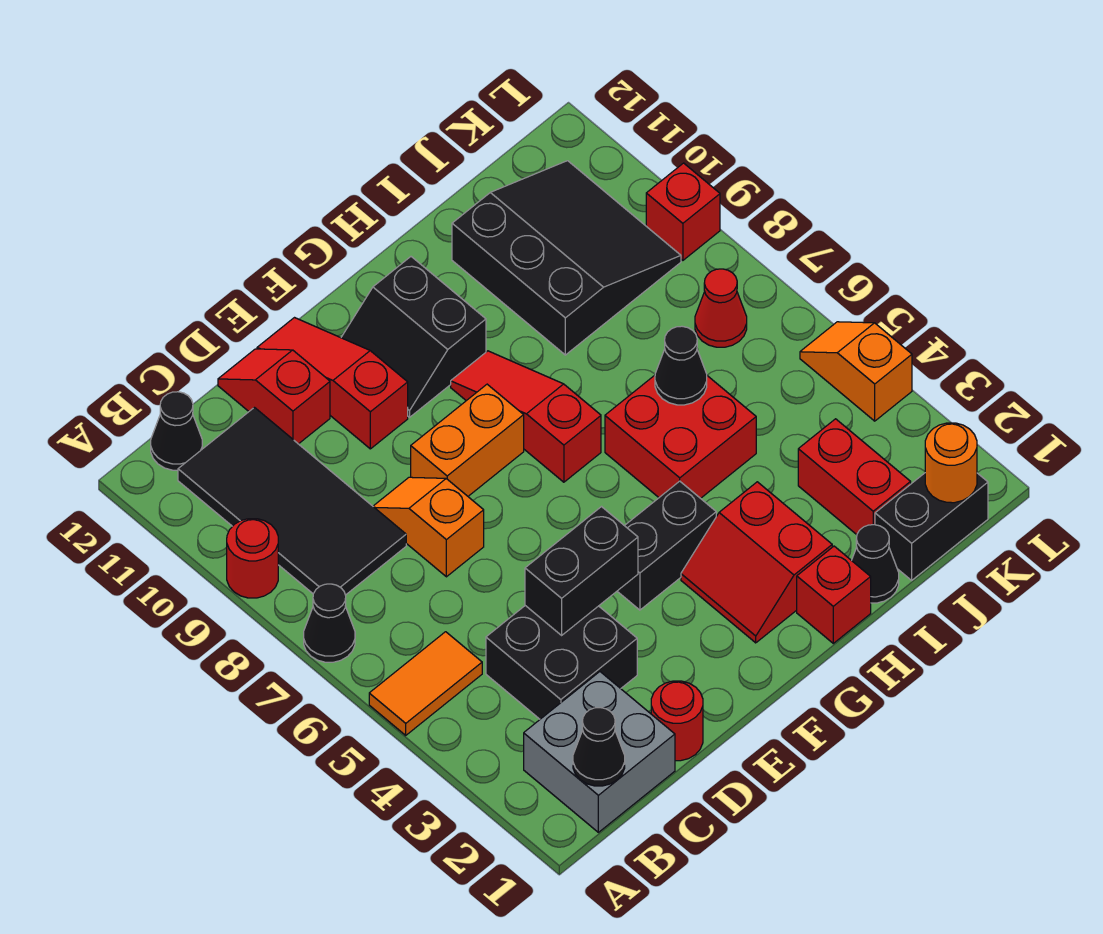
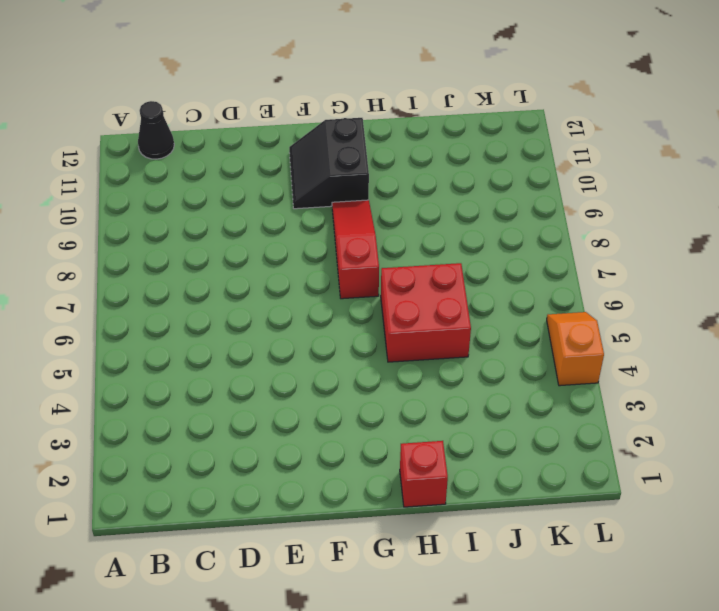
none -> orange tile A5:B5 level 1
none -> black cone A7 level 1
none -> red round brick A9 level 1

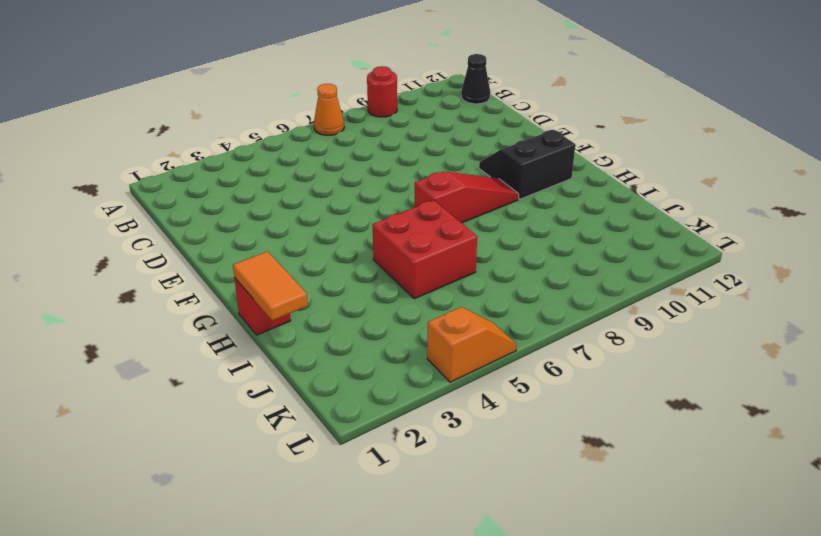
orange cone A7 level 1 -> black cone A7 level 1
orange tile H1:I1 level 2 -> orange tile A5:B5 level 1
none -> grey brick B1:C2 level 1
none -> black tile B8:C11 level 1
none -> black brick C3:D4 level 1

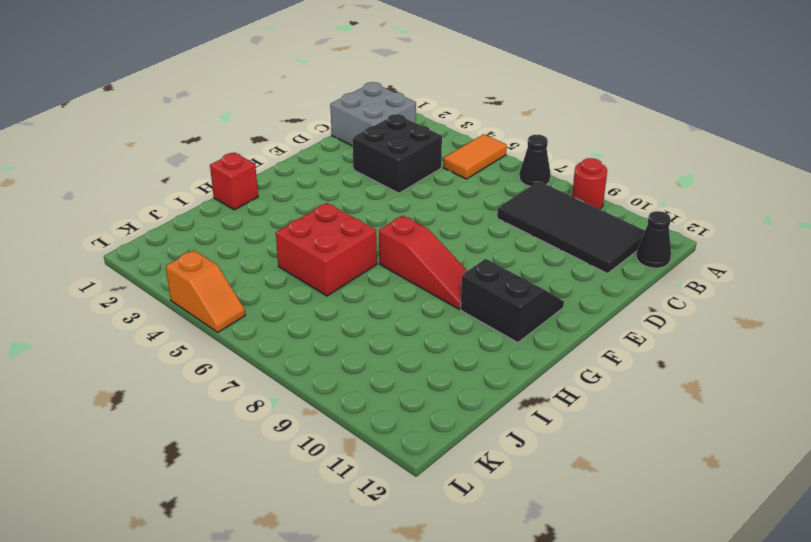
none -> red round brick D1 level 1
none -> orange slope D7:D8 level 1 top 7
none -> red slope D11:D12 level 1 top 11

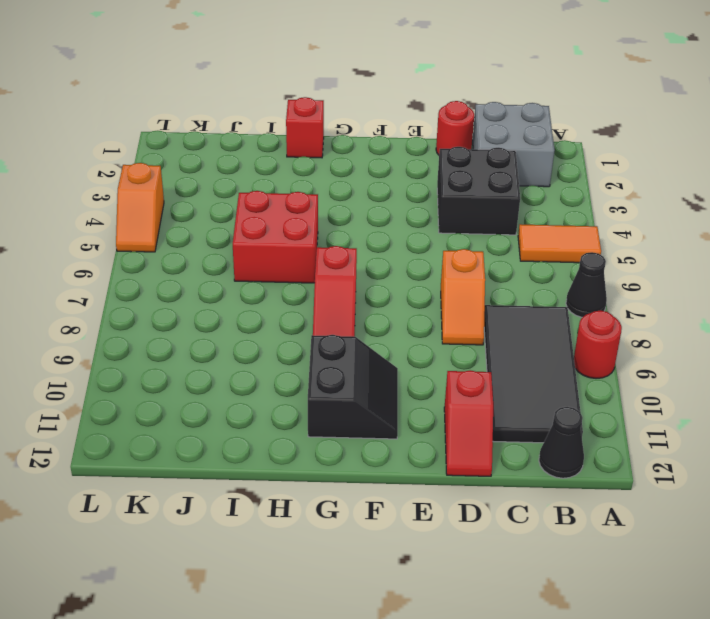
none -> orange brick E8:F8 level 1
none -> red slope E10:E12 level 1 top 10
none -> black brick F4:G4 level 1

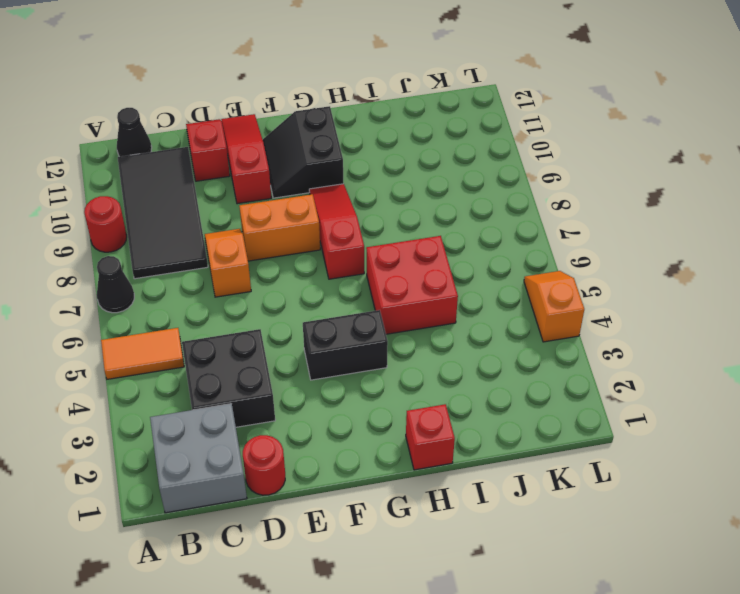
none -> red slope G2:H3 level 1 top H
none -> black cone I1 level 1
none -> black slope I9:K11 level 1 top I

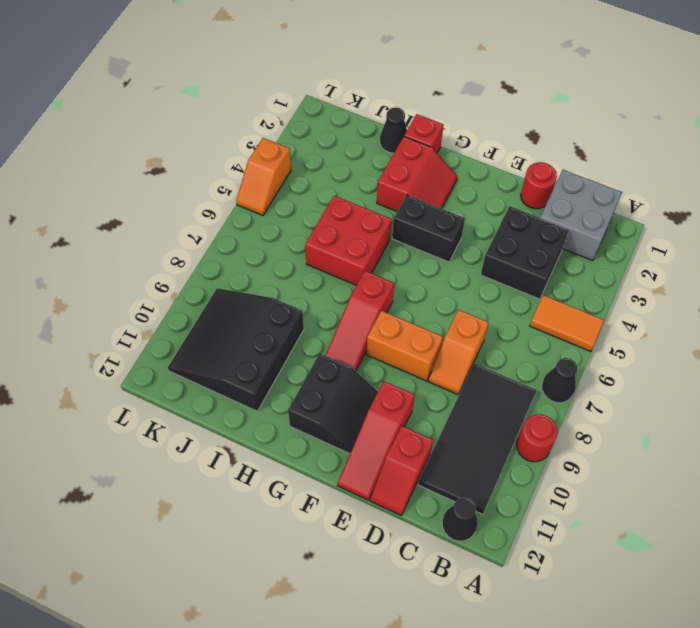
none -> black brick J1:K1 level 1
none -> red brick J2:J3 level 1
none -> red cone K7 level 1

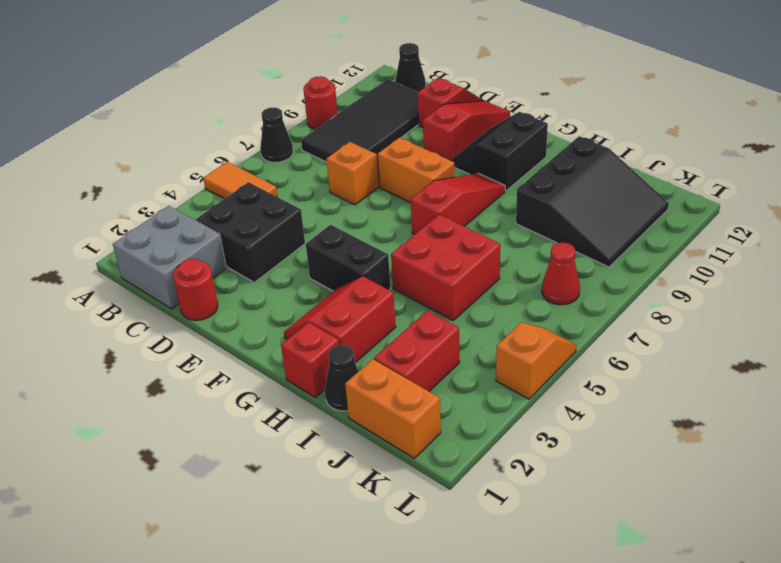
orange brick J1:K1 level 1 -> black brick J1:K1 level 1
none -> red brick L9 level 1
none -> black cone B1 level 2
none -> black brick D4:E4 level 2

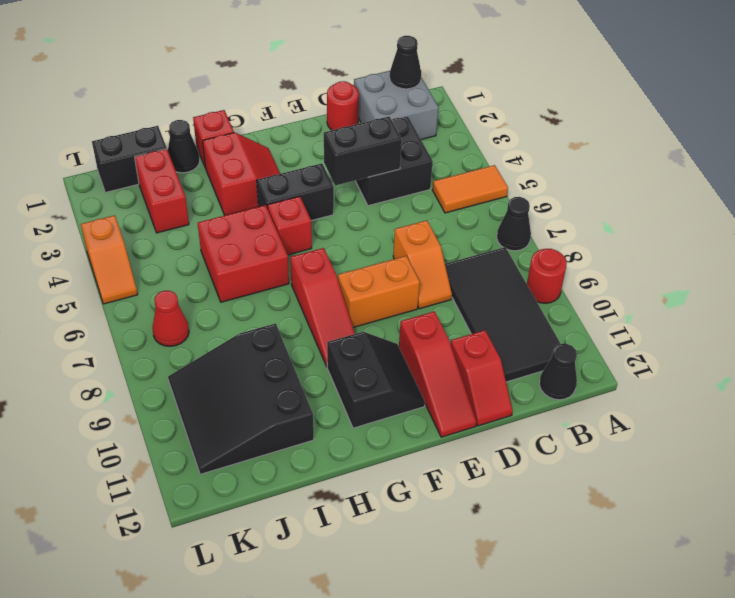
red brick G5 level 1 -> red brick L9 level 1
none -> black cone I6 level 2
none -> orange round brick K1 level 2

